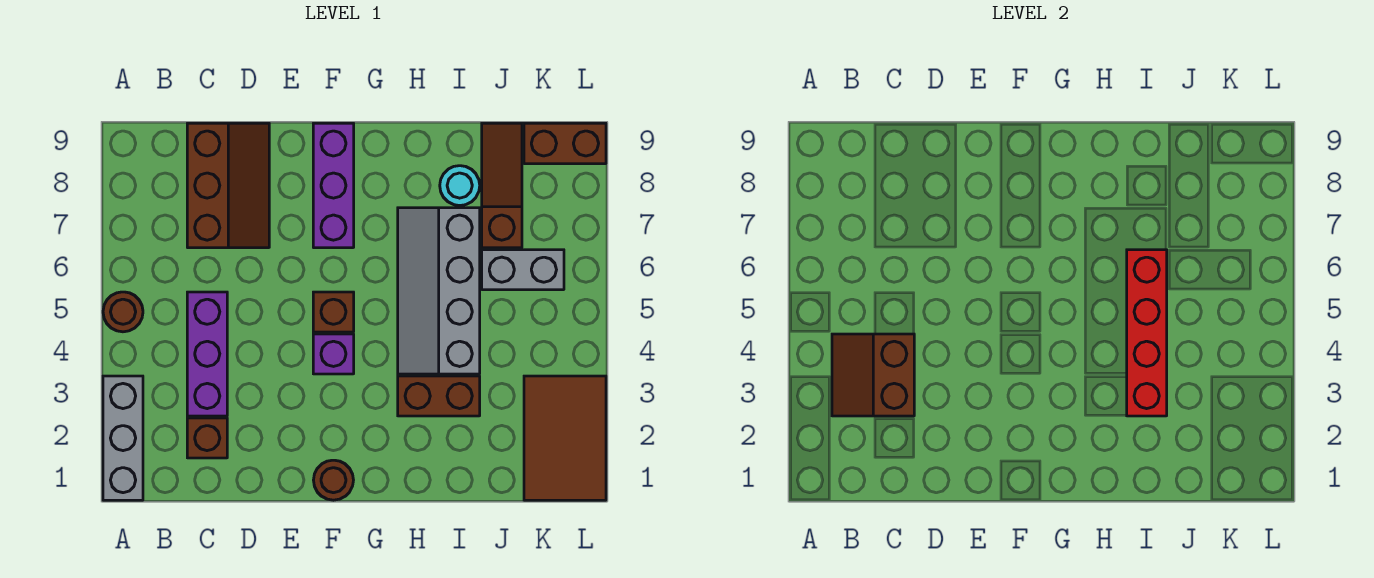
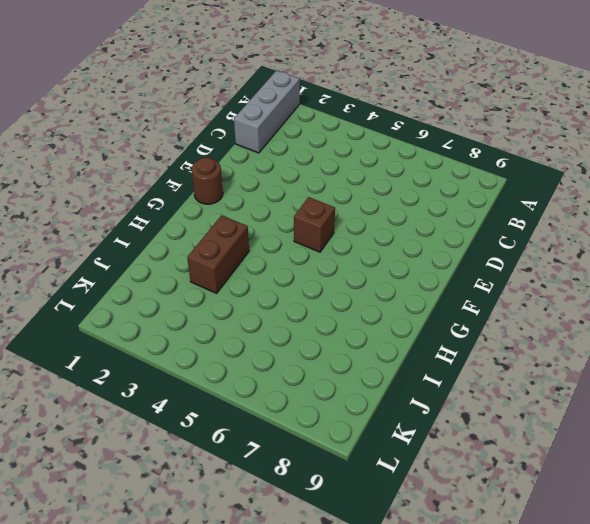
grey brick A1:C1 level 1 -> grey brick A1:A3 level 1
none -> brown round brick A5 level 1
none -> brown brick C2 level 1
none -> purple brick C3:C5 level 1

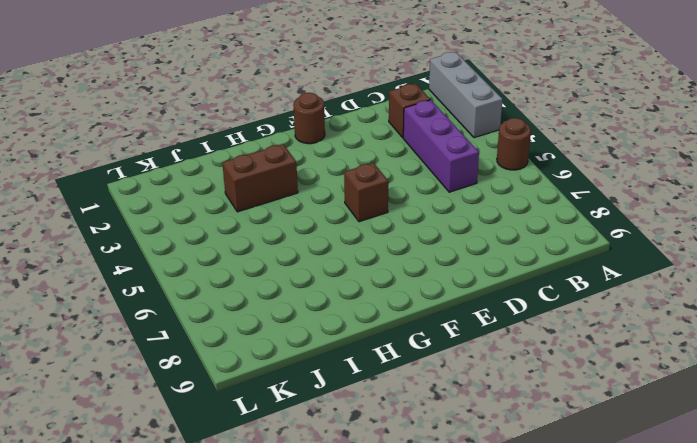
none -> brown slope C7:D9 level 1 top C
none -> purple brick F4 level 1
none -> purple brick F7:F9 level 1

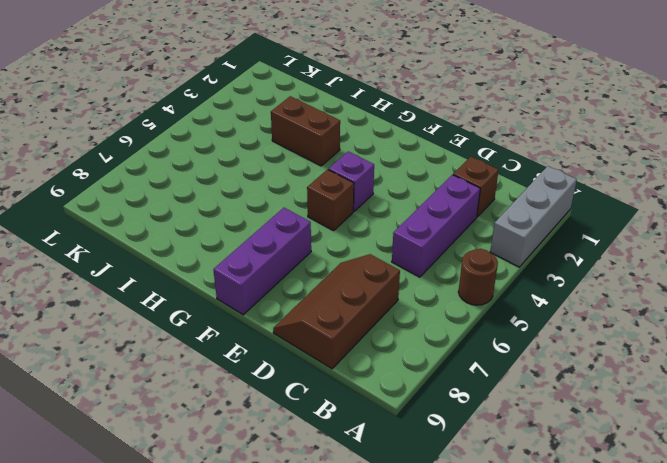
none -> brown round brick F1 level 1
none -> grey slope H4:I7 level 1 top I
none -> cyan round brick I8 level 1

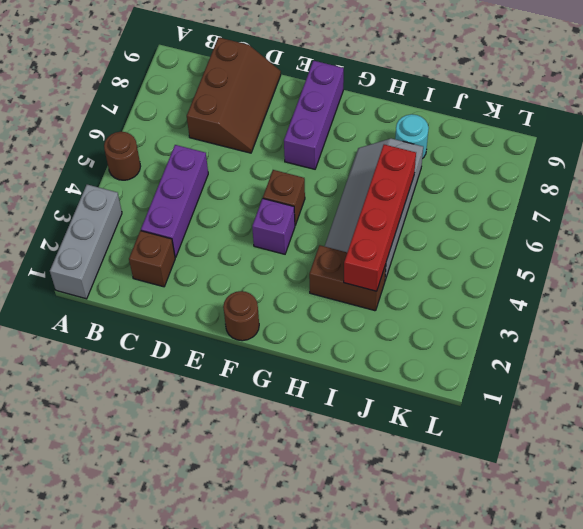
none -> grey brick J6:K6 level 1
none -> brown slope J7:J9 level 1 top 7
none -> brown tile K1:L3 level 1

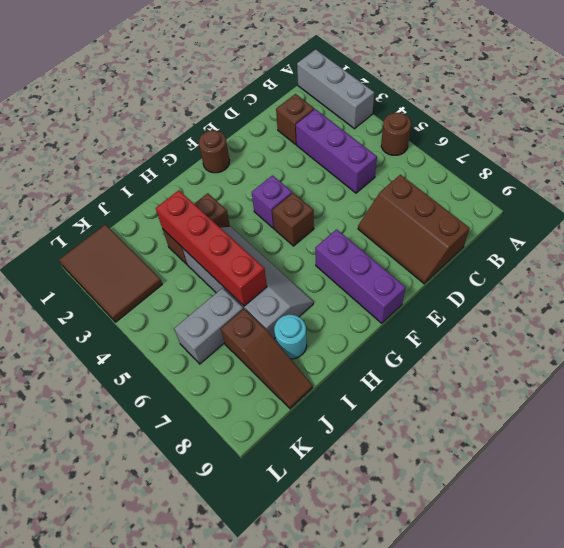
none -> brown brick K9:L9 level 1
none -> brown slope B3:C4 level 2 top C

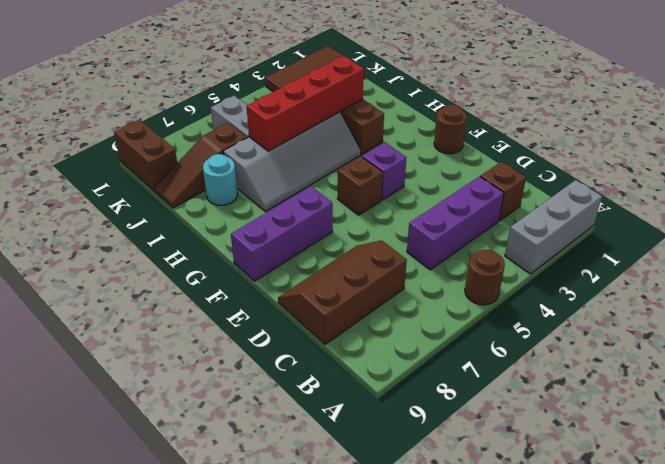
none -> brown slope B3:C4 level 2 top C

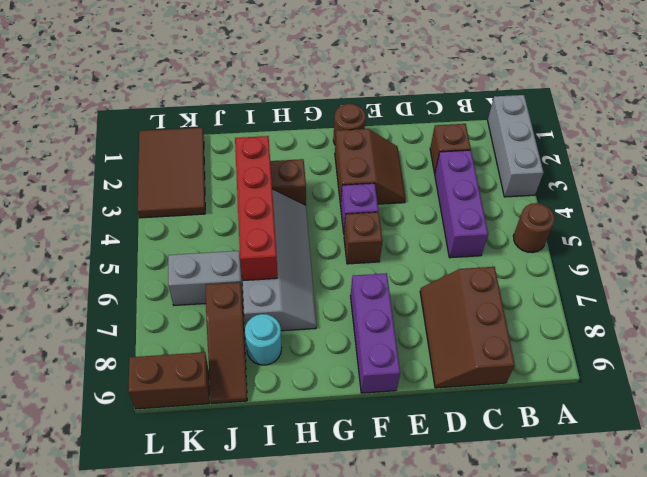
brown slope E2:F3 level 1 top F -> brown slope B3:C4 level 2 top C

